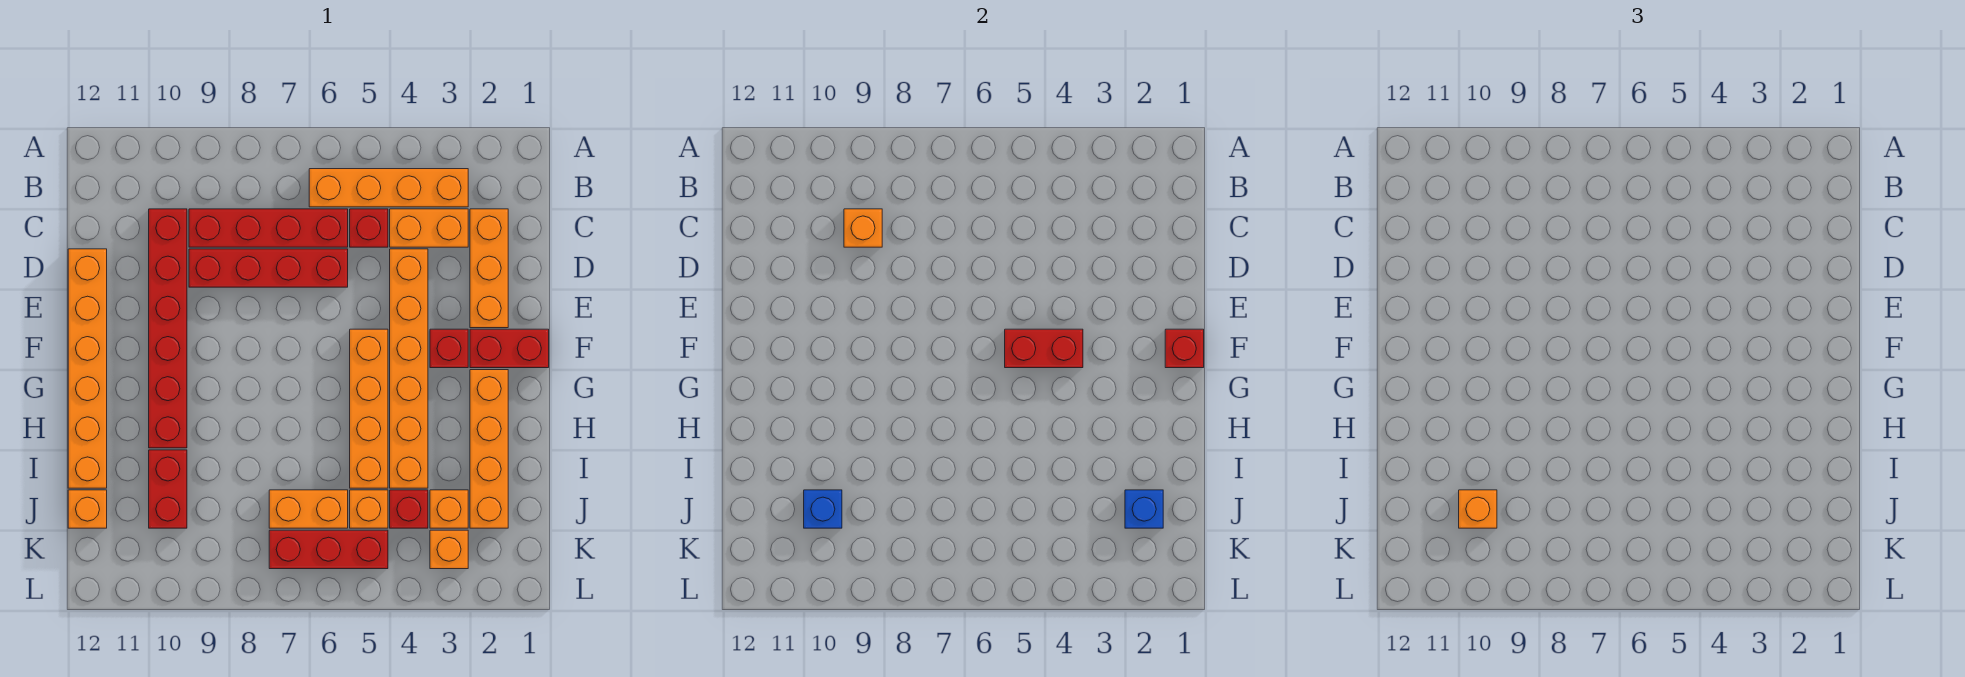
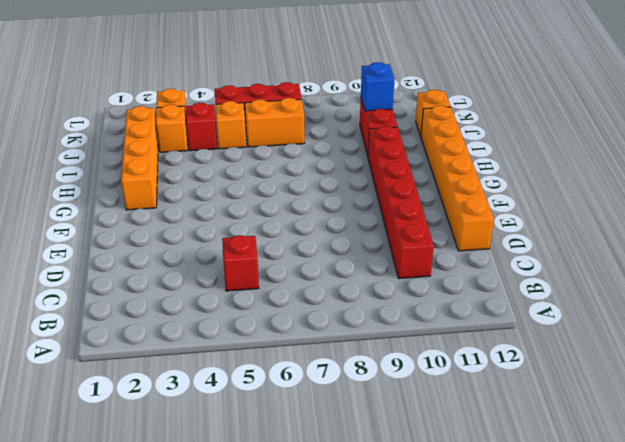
none -> orange brick B3:B6 level 1
none -> orange brick C2:E2 level 1
none -> orange brick C3:C4 level 1

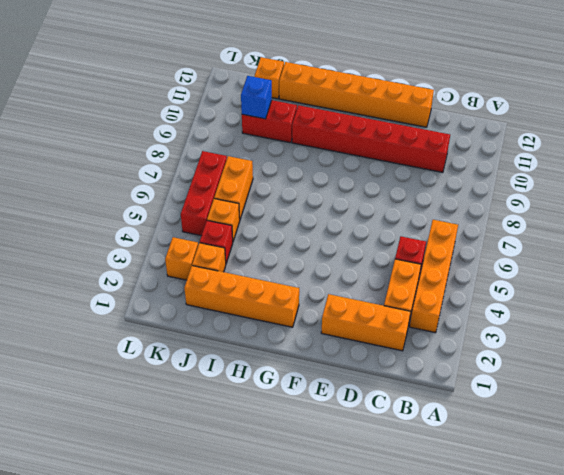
none -> red brick C6:C9 level 1
none -> orange brick D4:I4 level 1
none -> red brick D6:D9 level 1

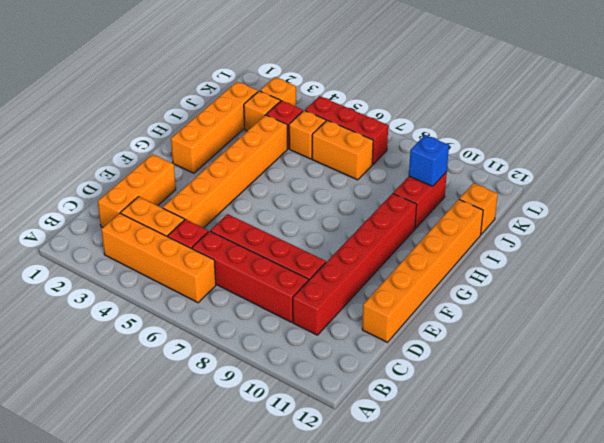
none -> red brick F1:F2 level 1
none -> red brick F3 level 1
none -> orange brick F5:I5 level 1

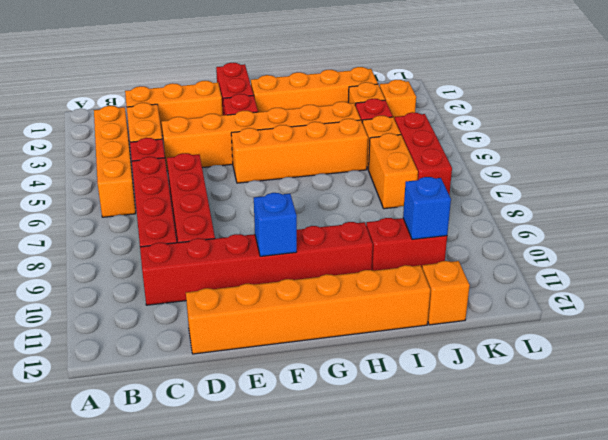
blue brick F10 level 2 -> blue brick J2 level 2
none -> orange brick C9 level 2
none -> red brick F1 level 2
none -> red brick F4:F5 level 2

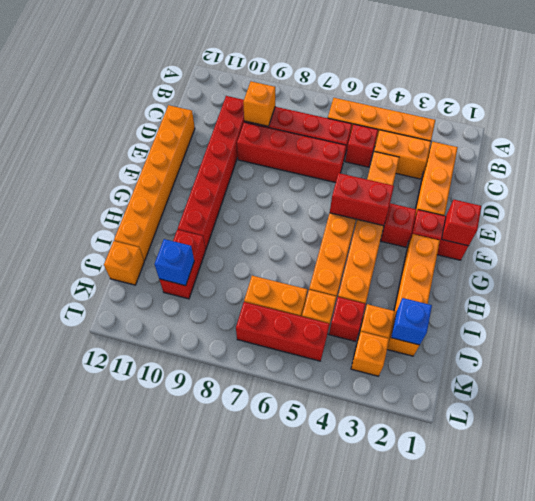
none -> orange brick J10 level 3

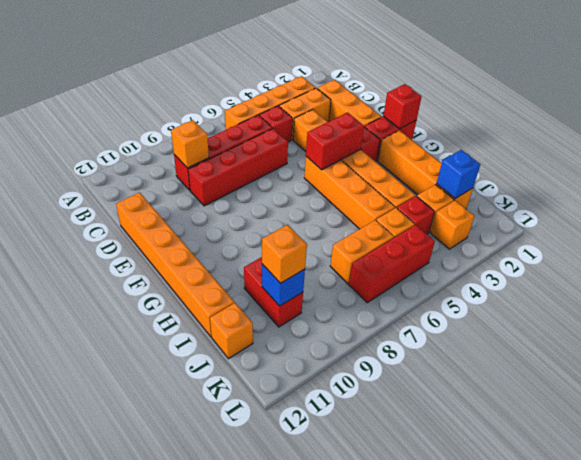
none -> red brick C10:H10 level 1

